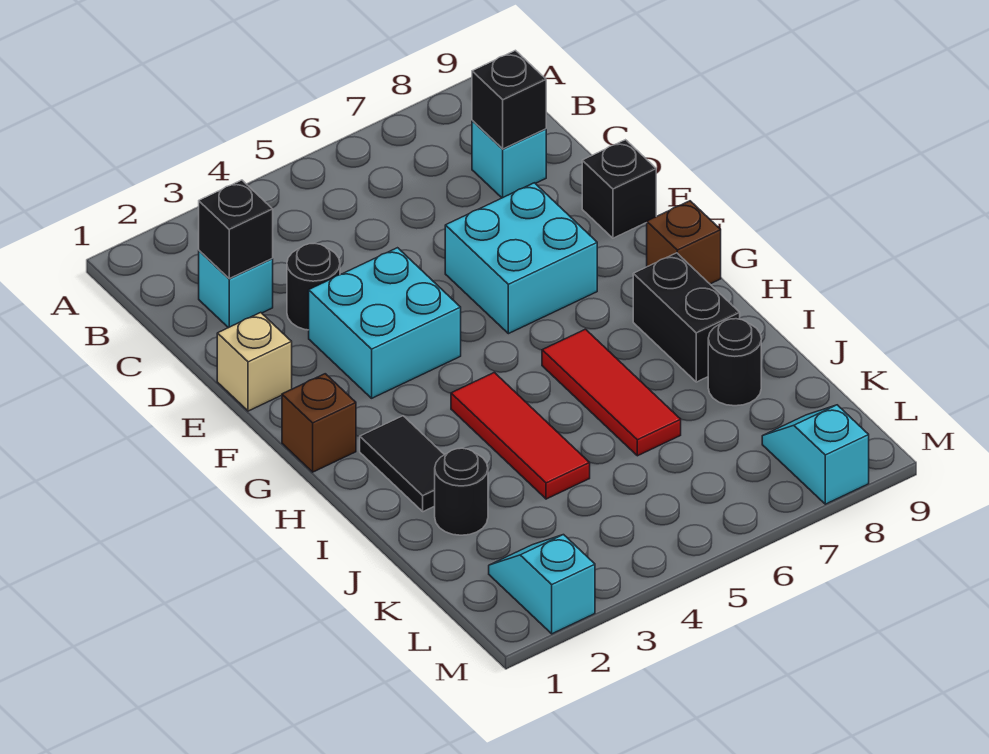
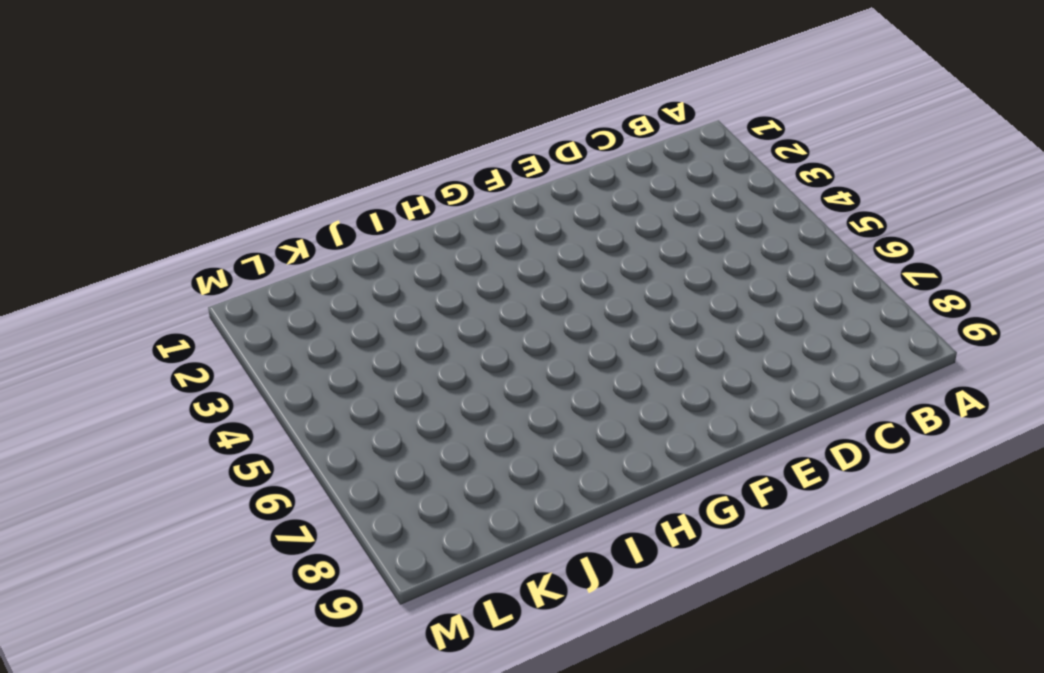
none -> cyan brick C2 level 1
none -> cyan brick C8 level 1
none -> black round brick D3 level 1

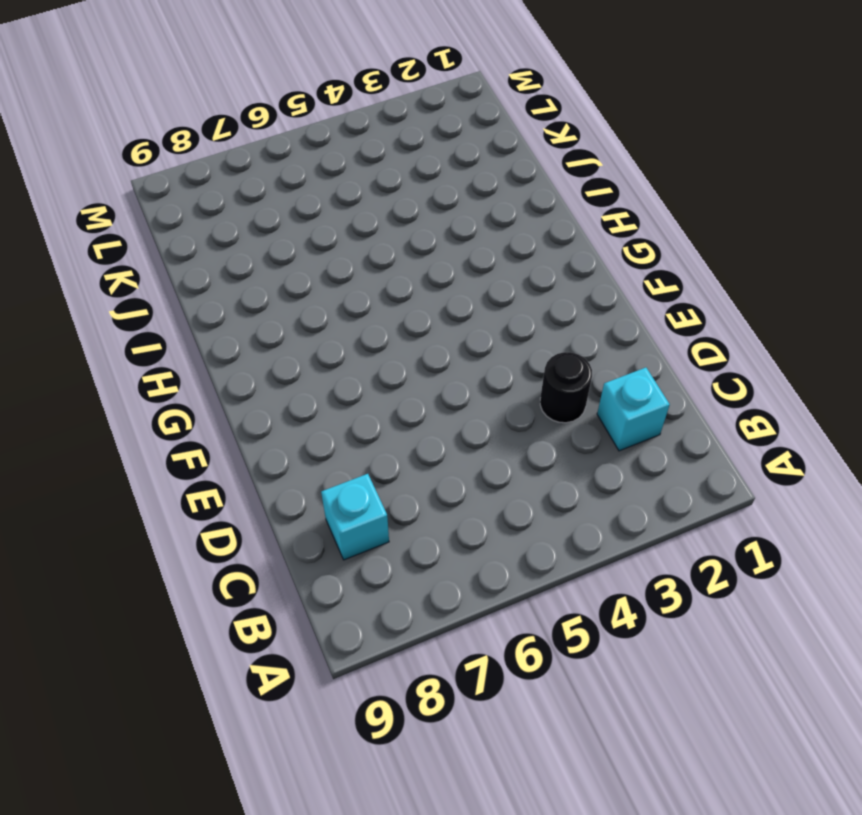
none -> tan brick E1 level 1
none -> cyan brick E3:F4 level 1
none -> cyan brick E6:F7 level 1

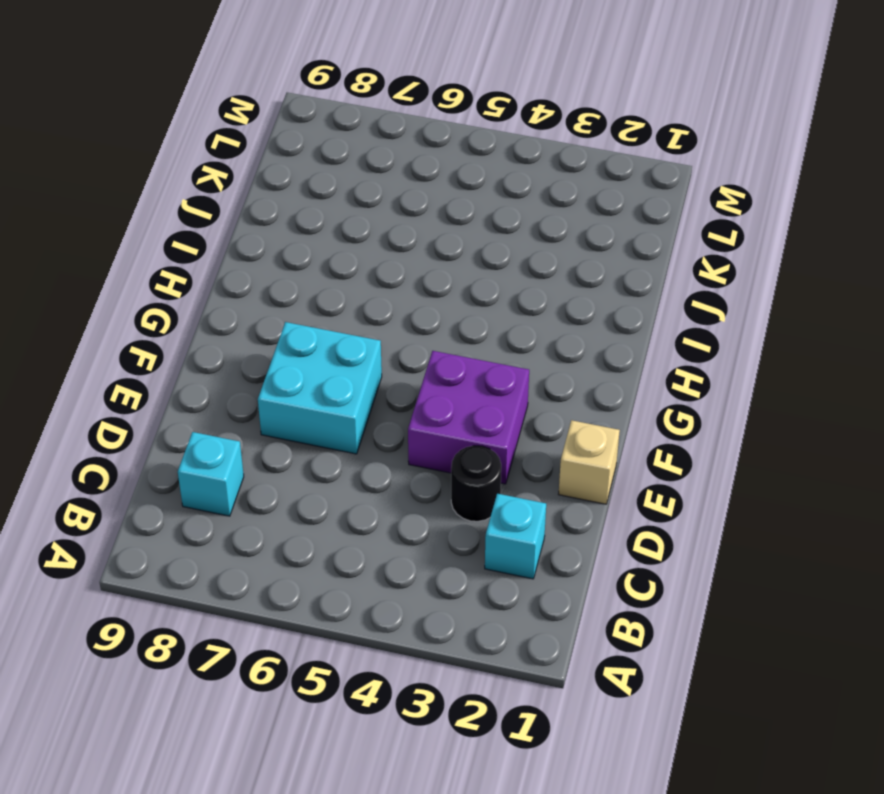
purple brick E3:F4 level 1 -> cyan brick E3:F4 level 1
none -> black brick E9 level 1
none -> brown brick G1 level 1
none -> brown brick G9 level 1

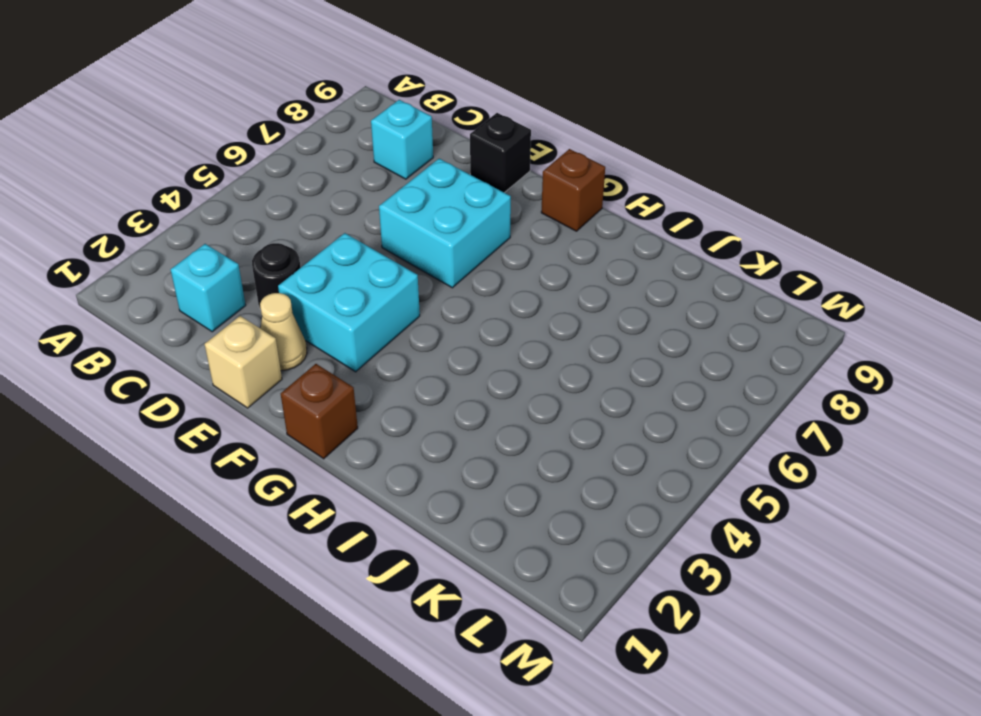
tan cone E2 level 1 -> none
none -> black tile H2:I2 level 1
none -> red tile H4:J4 level 1
none -> red tile H6:J6 level 1

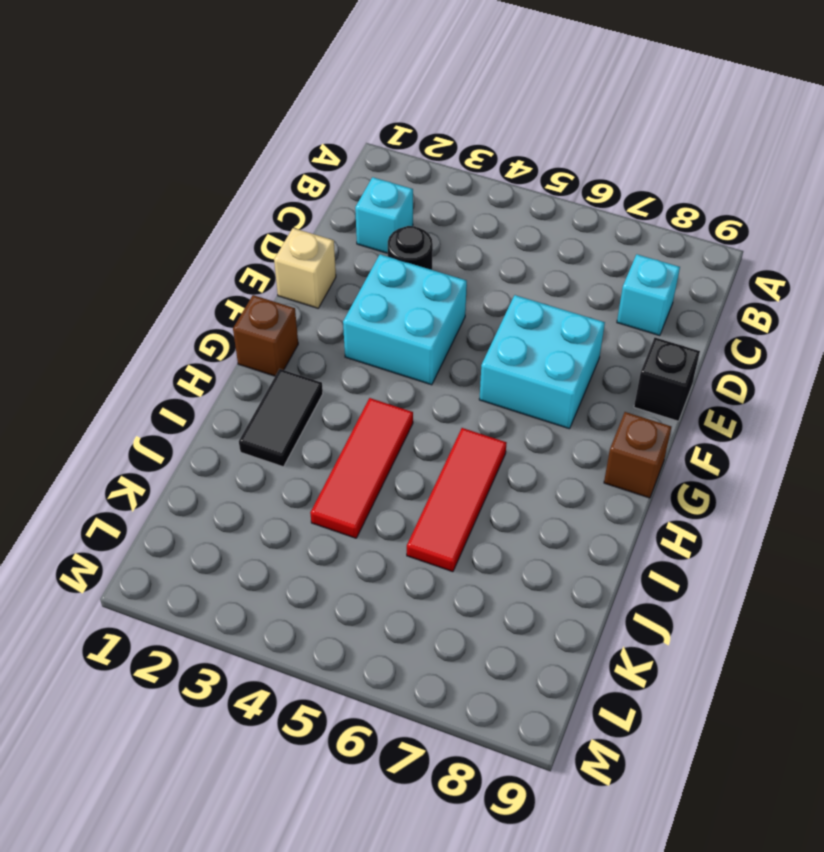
none -> black brick H8:I8 level 1
none -> black round brick J2 level 1
none -> black round brick J8 level 1

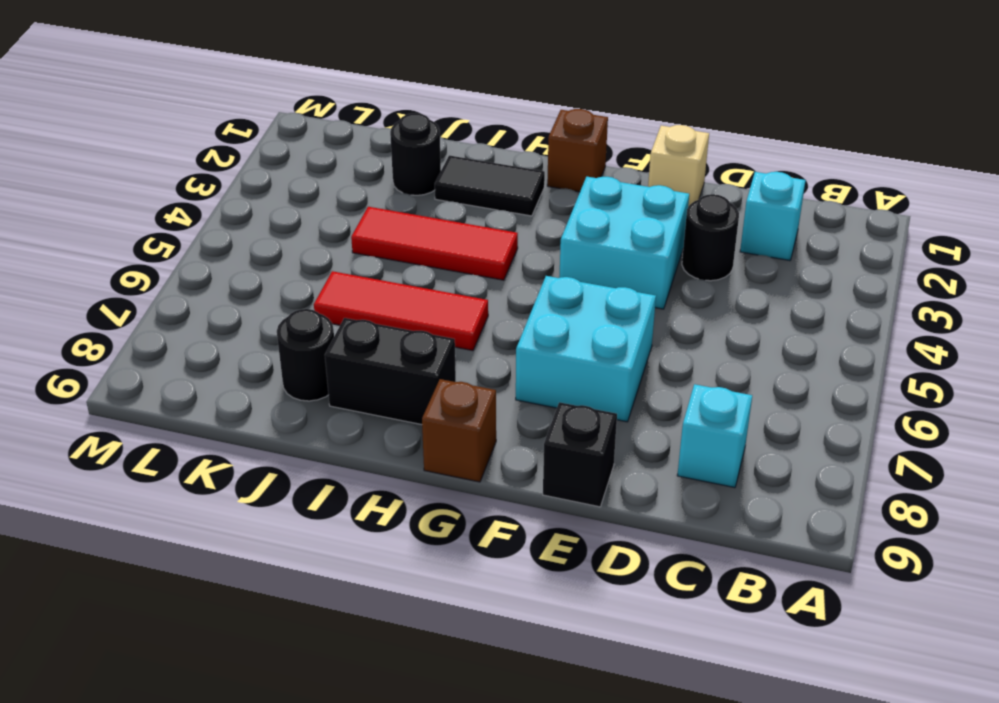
none -> cyan slope L2:M2 level 1 top M
none -> cyan slope L8:M8 level 1 top M
none -> black brick C2 level 2

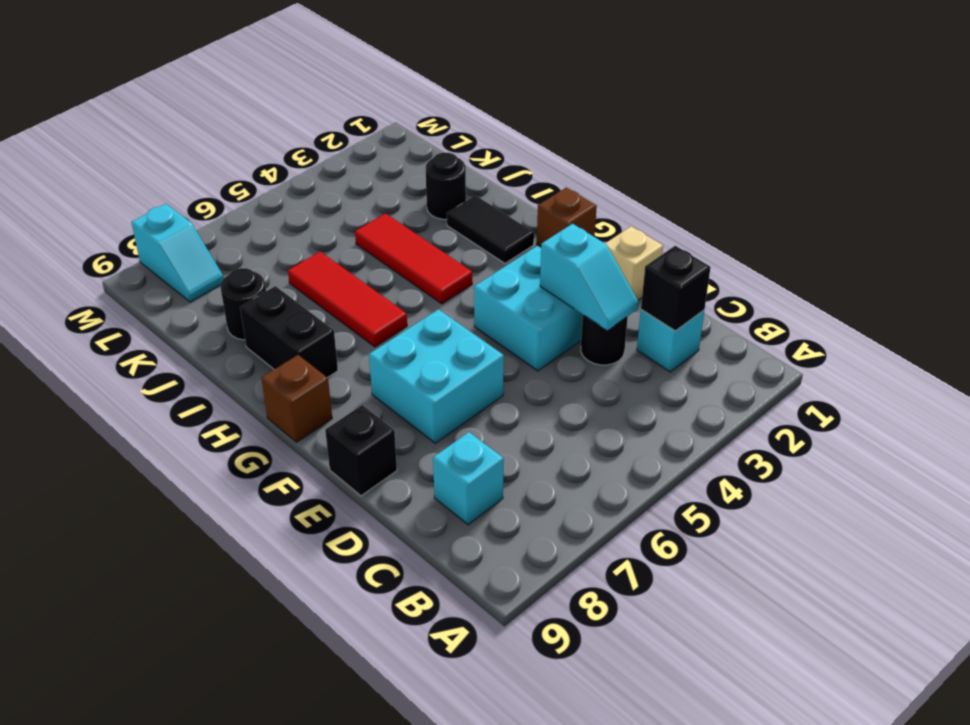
cyan slope D3:E3 level 2 top E -> cyan slope L2:M2 level 1 top M
none -> black brick C8 level 2

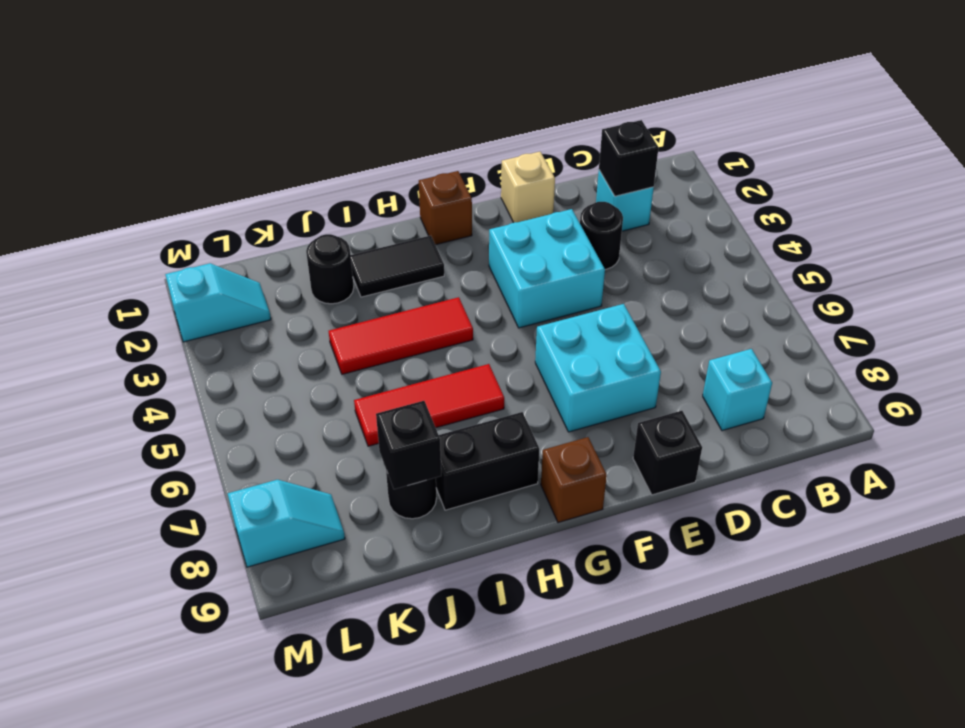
black brick J8 level 2 -> black brick C8 level 2

